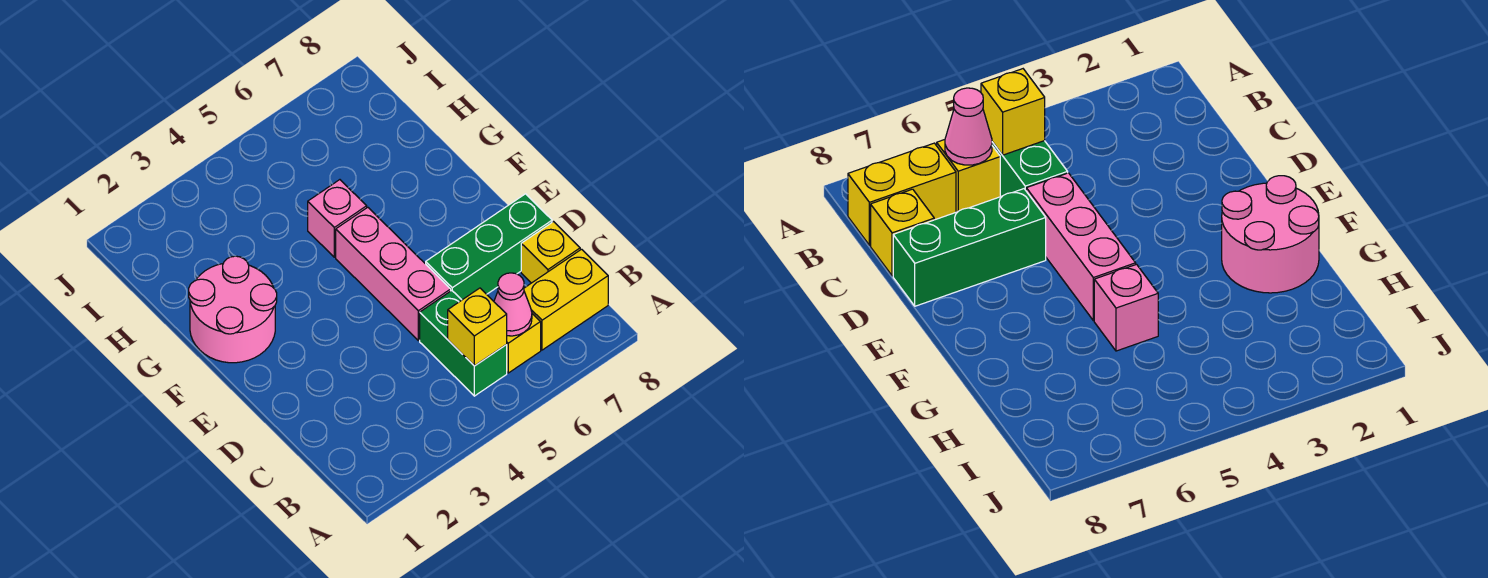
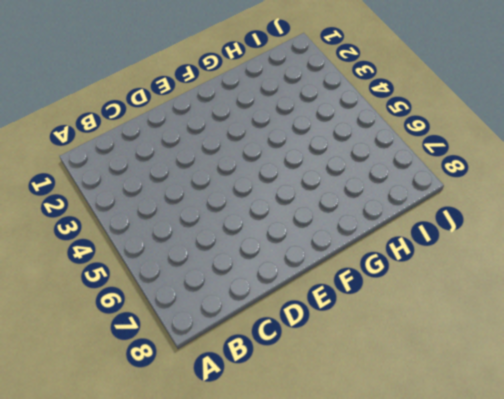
none -> green brick B5:C5 level 1
none -> yellow brick B6 level 1

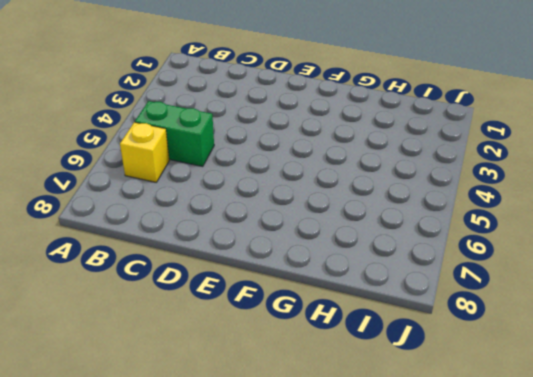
none -> yellow brick B7:B8 level 1
none -> yellow brick C8 level 1

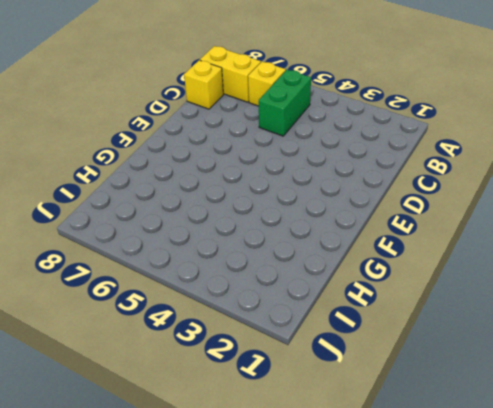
none -> pink brick D5:F5 level 1
none -> green brick D6:D8 level 1

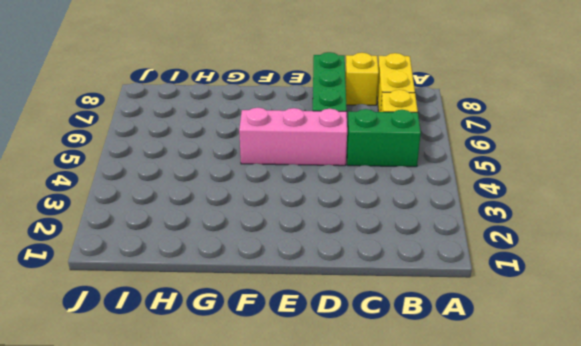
none -> pink round brick F1:G2 level 1
none -> pink brick G5 level 1

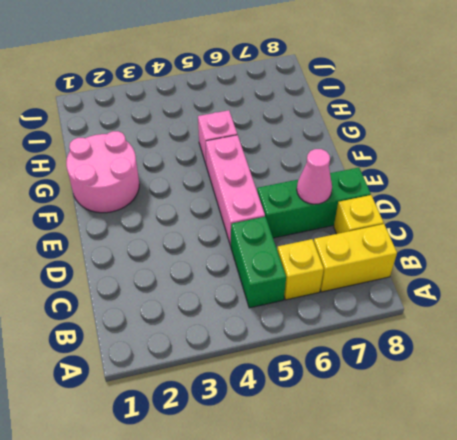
pink cone D7 level 2 -> pink cone B6 level 2
none -> yellow brick B5 level 2

